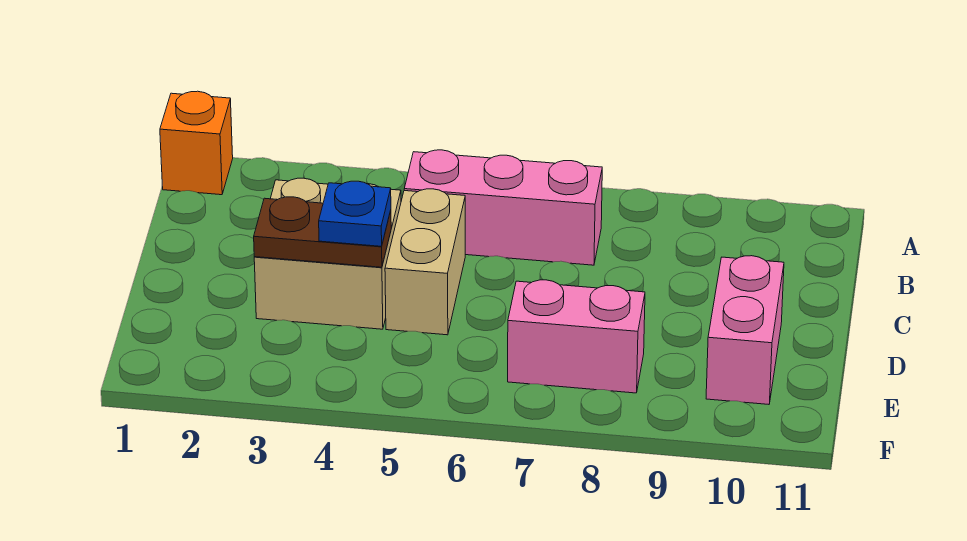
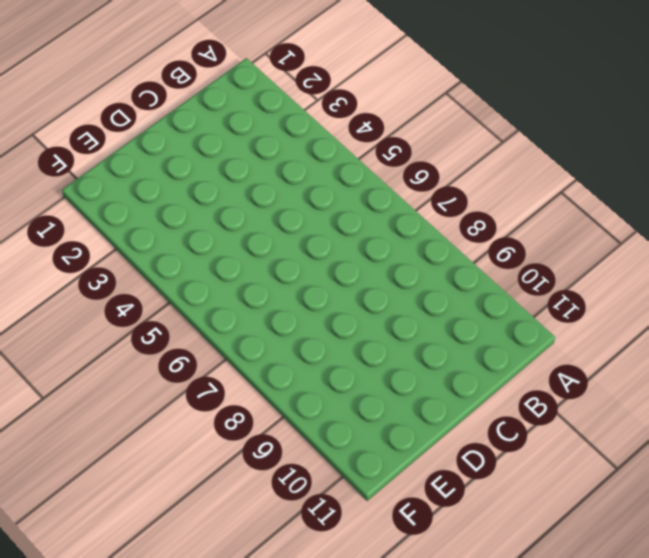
none -> orange brick A1 level 1
none -> pink brick B5:B7 level 1

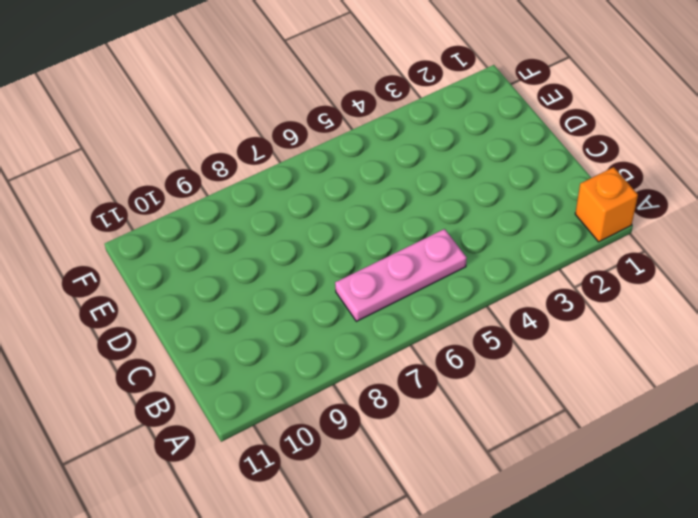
pink plate B5:B7 level 1 -> pink brick B5:B7 level 1
none -> tan brick C3:D4 level 1
none -> tan brick C5:D5 level 1

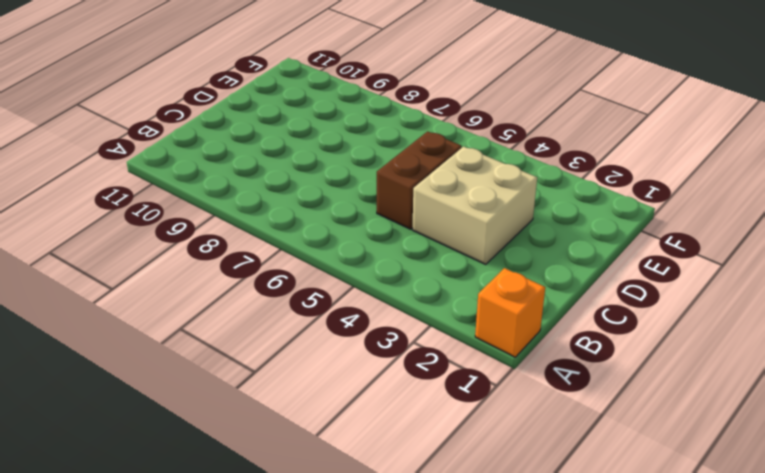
brown brick C5:D5 level 1 -> tan brick C5:D5 level 1
none -> pink brick B5:B7 level 1
none -> pink brick D10:E10 level 1

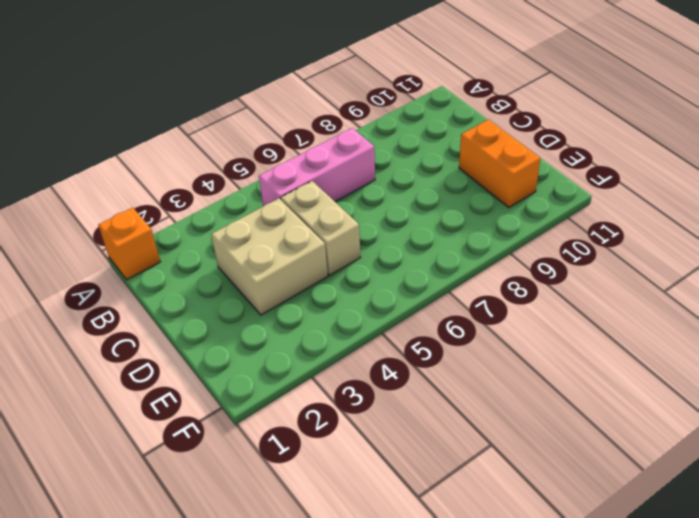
orange brick D10:E10 level 1 -> pink brick D10:E10 level 1
none -> pink brick E7:E8 level 1
none -> brown plate D3:D4 level 2

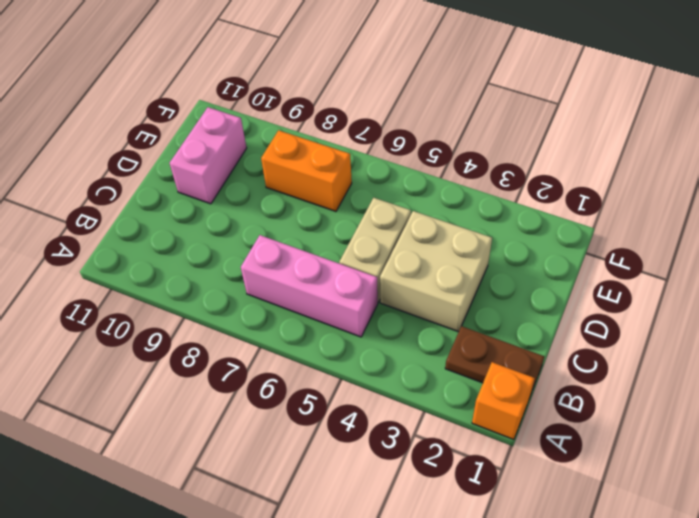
brown plate B1:B2 level 1 -> brown plate D3:D4 level 2
orange brick E7:E8 level 1 -> pink brick E7:E8 level 1
none -> blue plate D4 level 3

